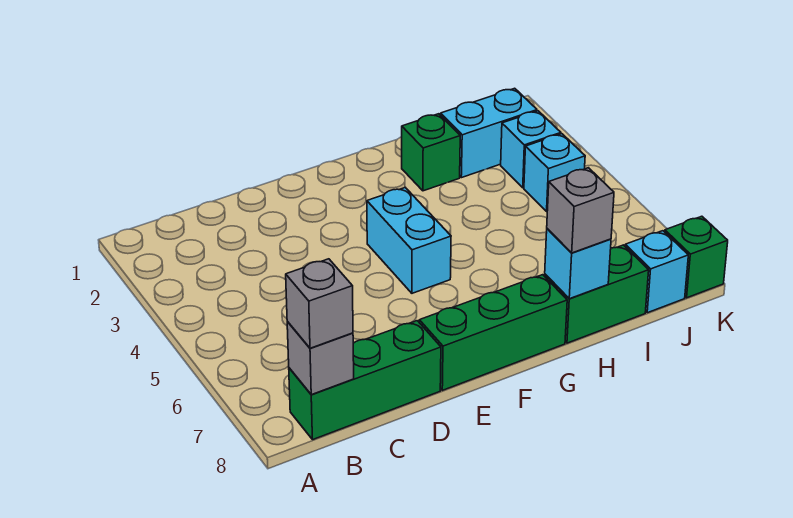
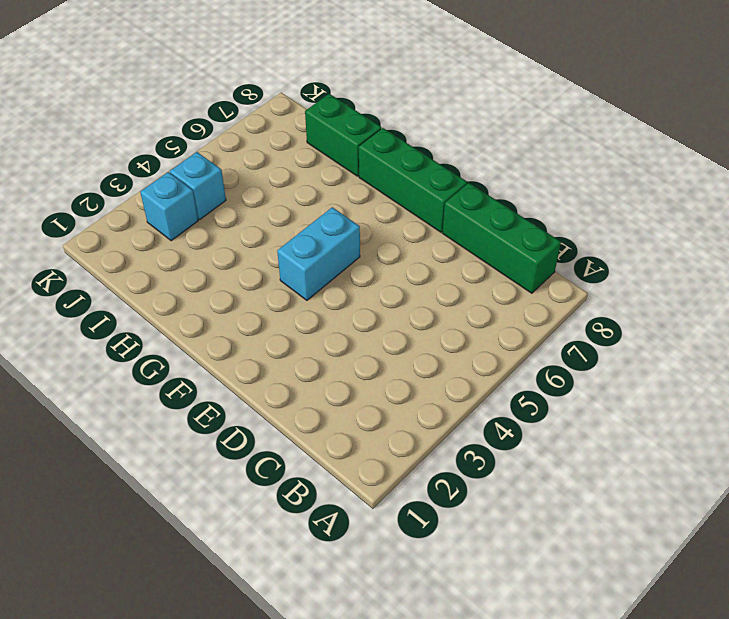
none -> green brick H2 level 1
none -> cyan brick I2:J2 level 1
none -> cyan brick J8 level 1

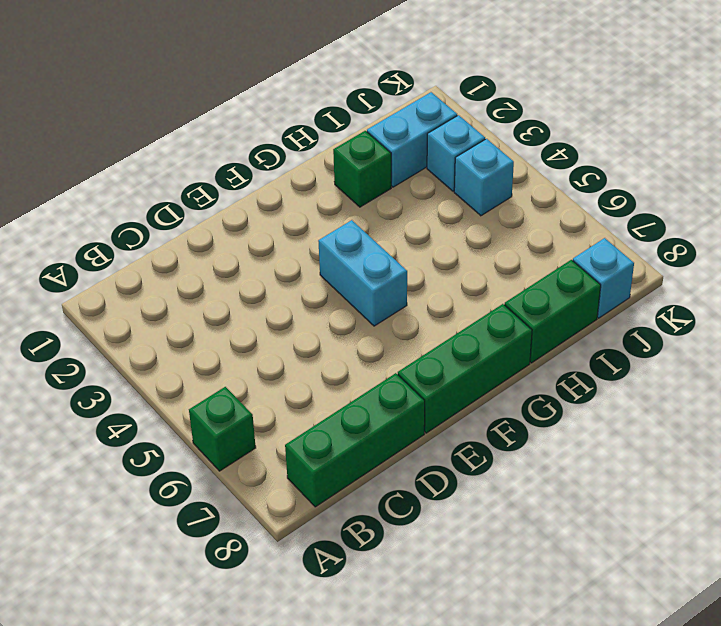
green brick A6 level 1 -> green brick K8 level 1
none -> grey brick B8 level 2
none -> cyan brick H8 level 2
none -> grey brick B8 level 3

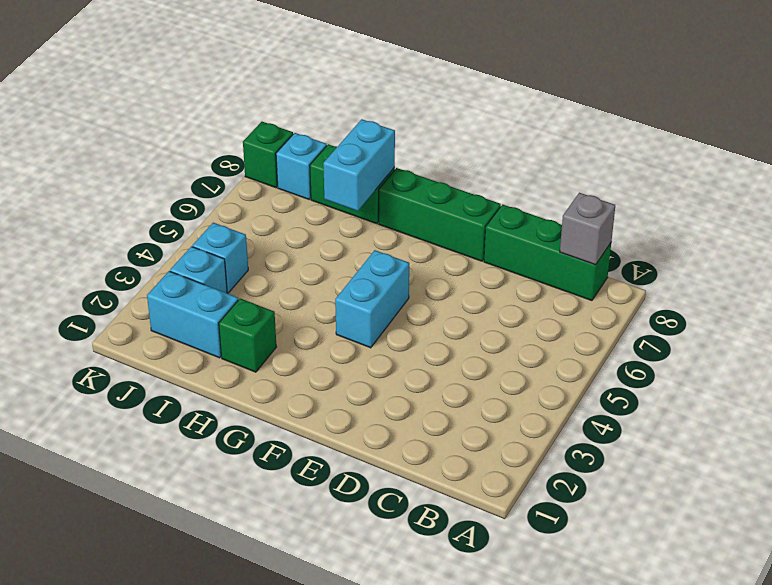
cyan brick H7:H8 level 2 -> cyan brick H8 level 2
none -> grey brick B8 level 3
none -> grey brick H8 level 3

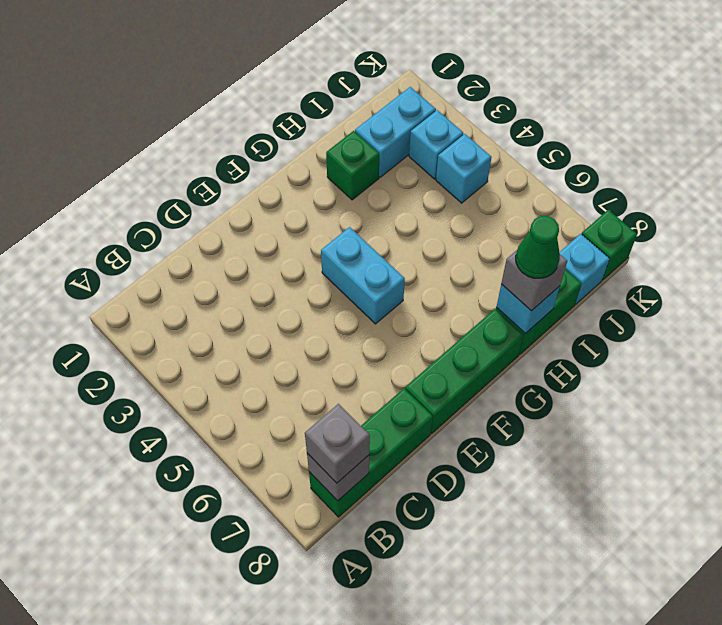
green cone H8 level 4 -> none

